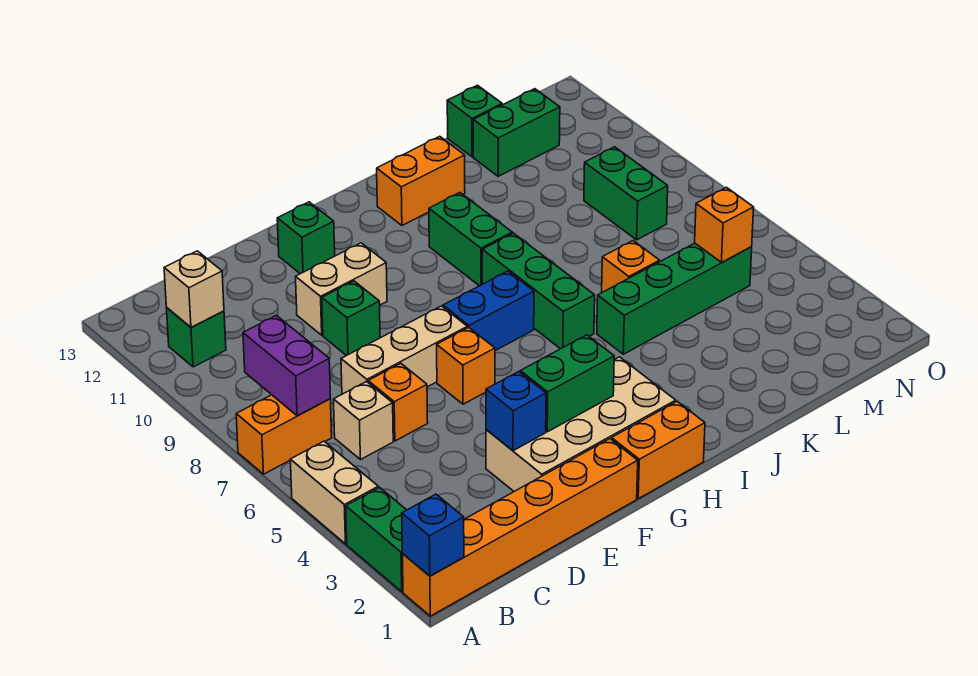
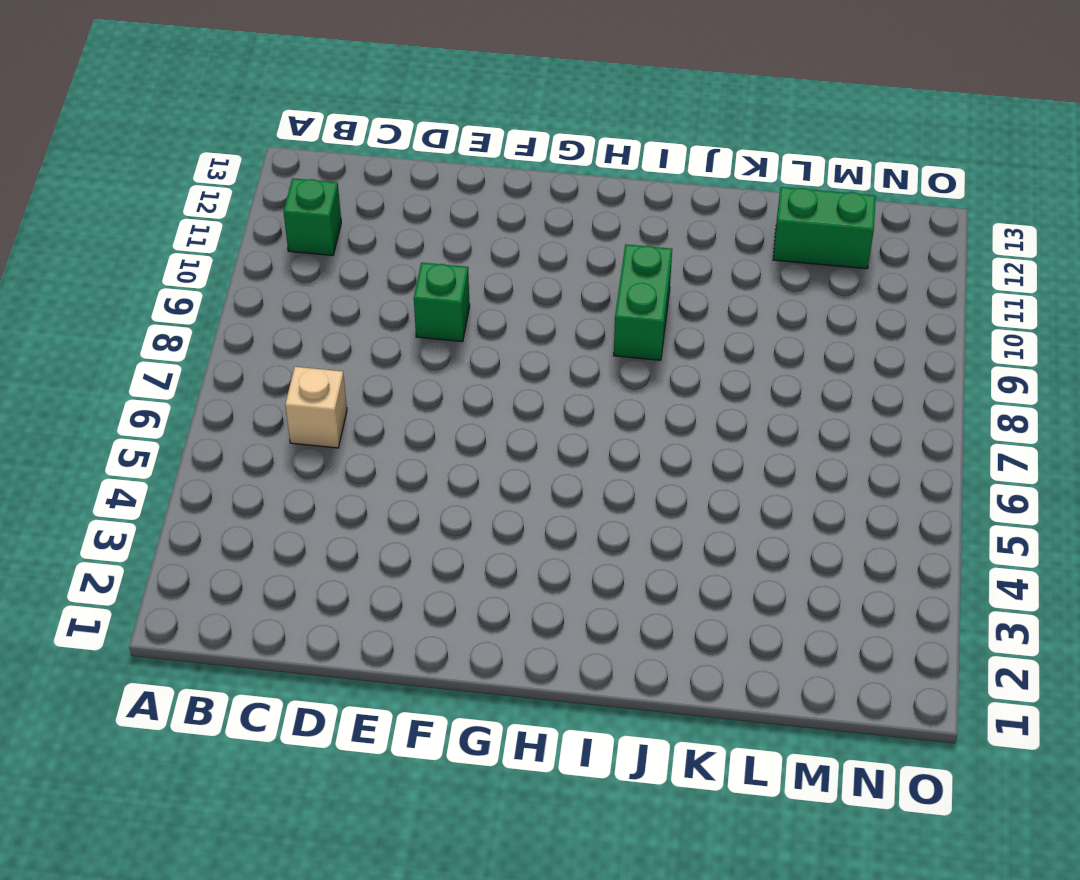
none -> orange brick A1:F1 level 1
none -> green brick A2:A3 level 1
none -> tan brick A4:A5 level 1

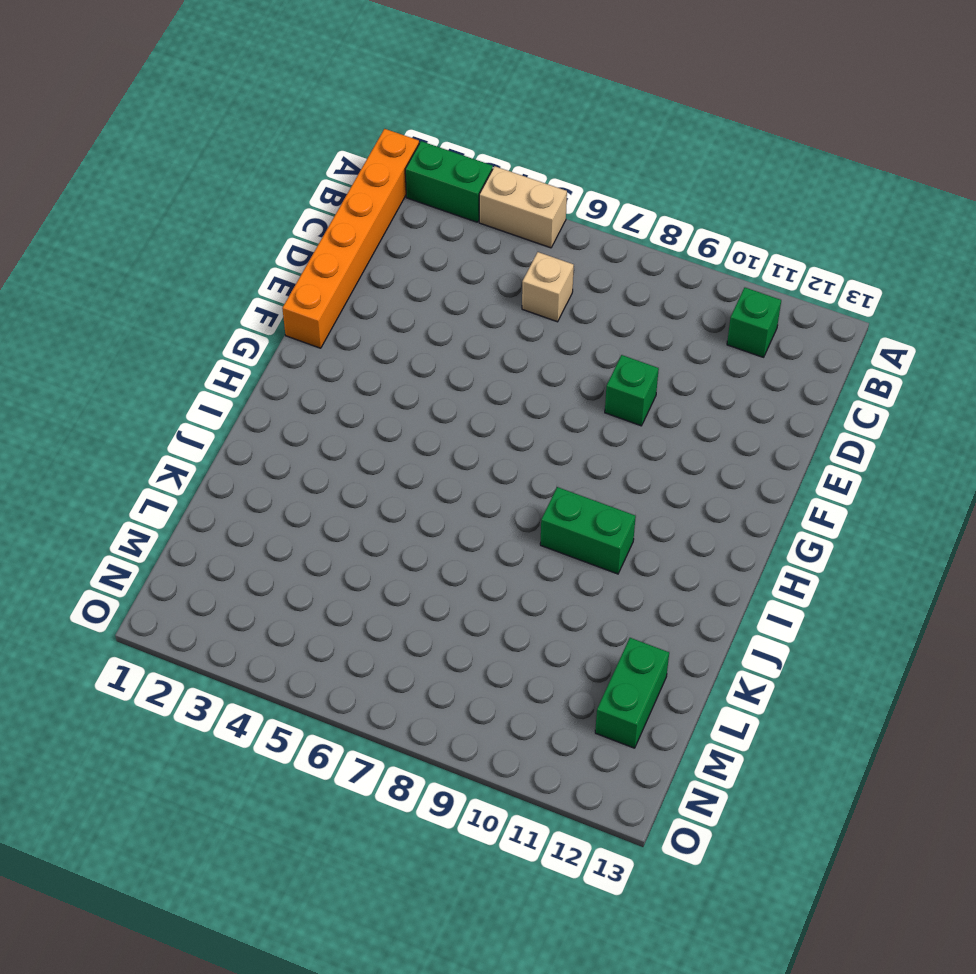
none -> orange brick A7:B7 level 1
none -> orange brick D6 level 1
none -> tan brick D7:F7 level 1

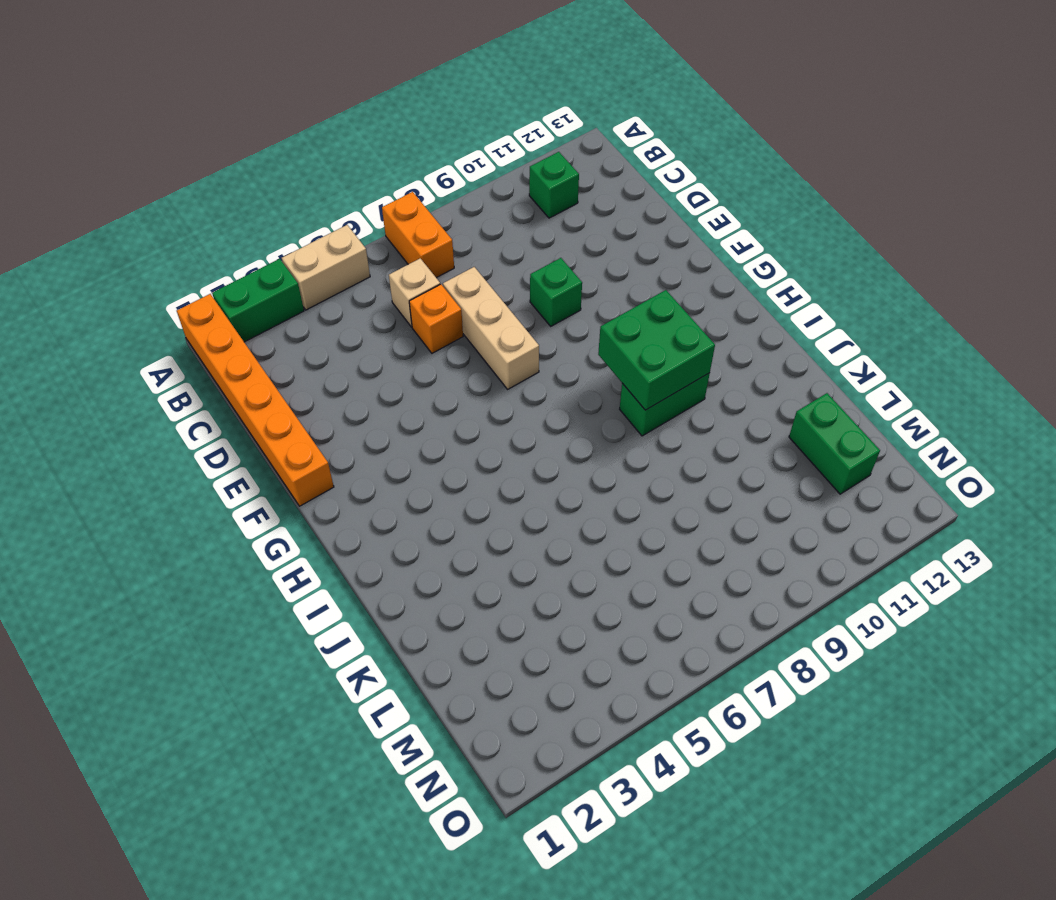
green brick H9:I10 level 2 -> none
none -> tan brick E2:H3 level 1
none -> tan brick E10:F10 level 1
none -> orange brick F6 level 1

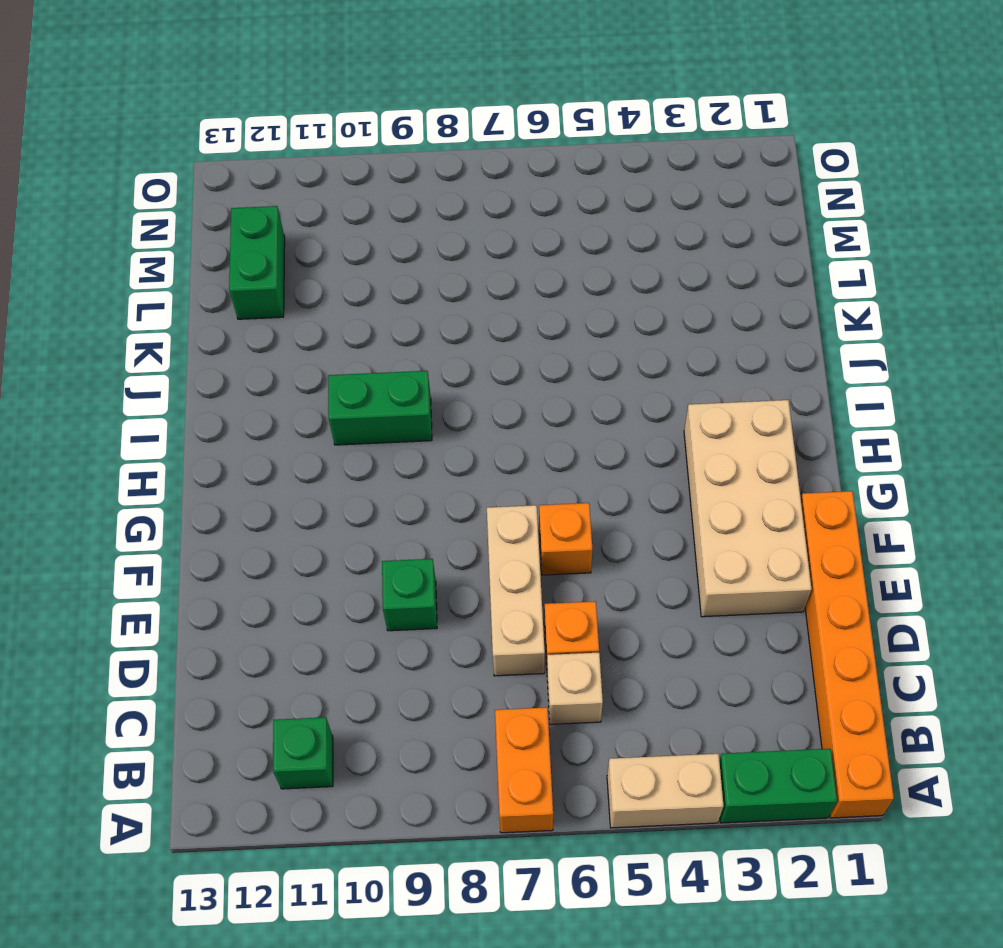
none -> tan brick E10:F10 level 1
none -> green brick F12 level 1
none -> orange brick G1:H1 level 1

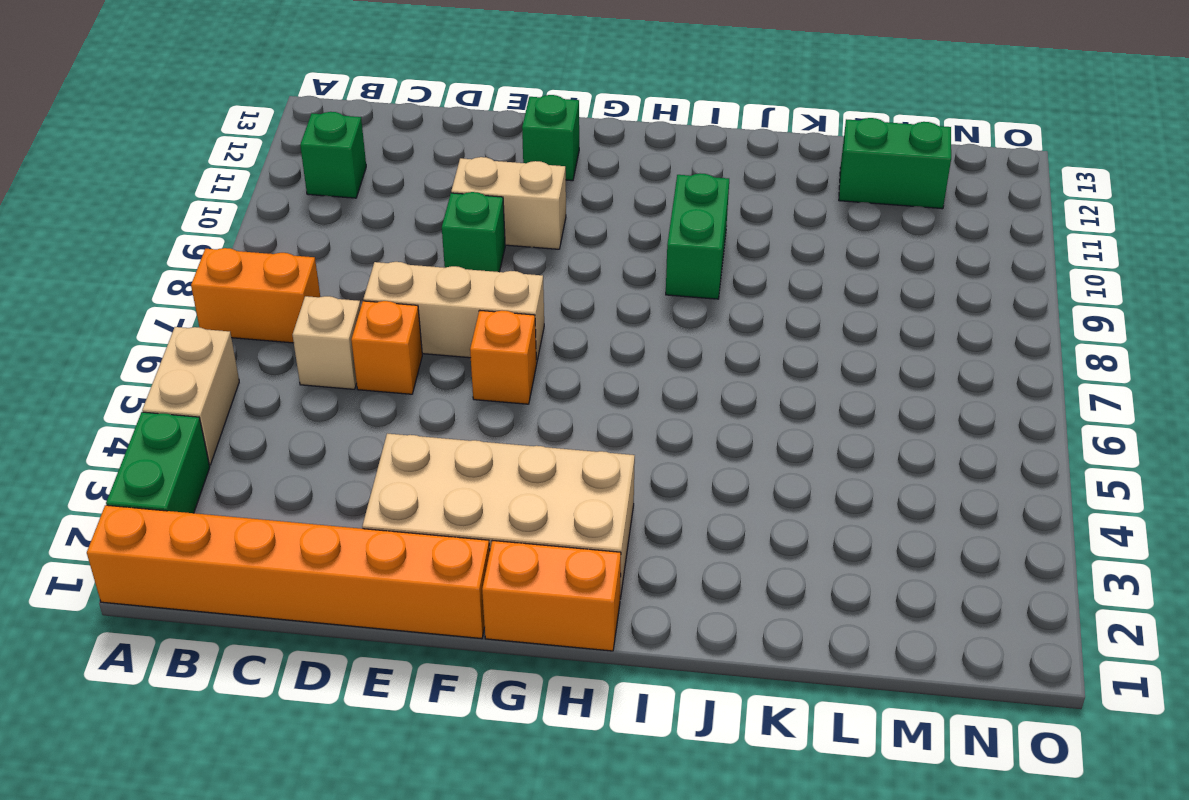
none -> blue brick G7:H7 level 1
none -> green brick I6:I8 level 1
none -> orange brick I12:J12 level 1

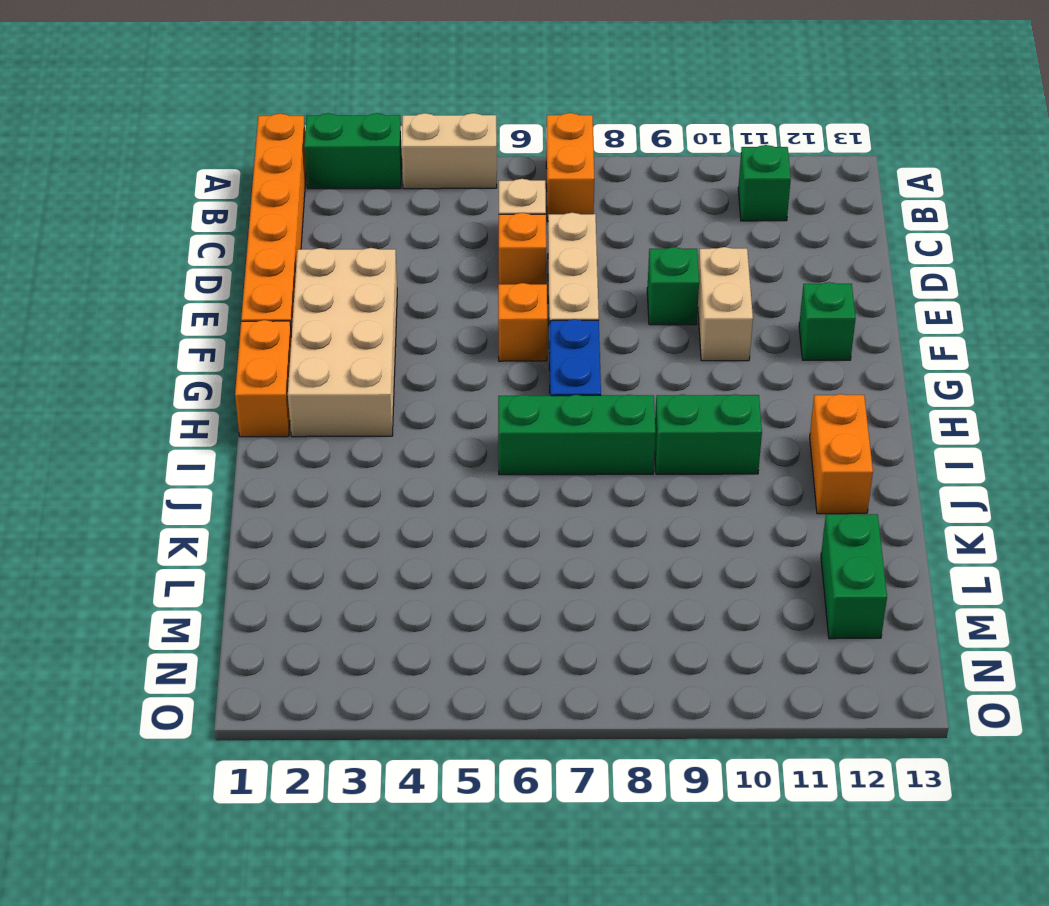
none -> green brick J5:M5 level 1
none -> orange brick K6 level 1
none -> green brick L13 level 1

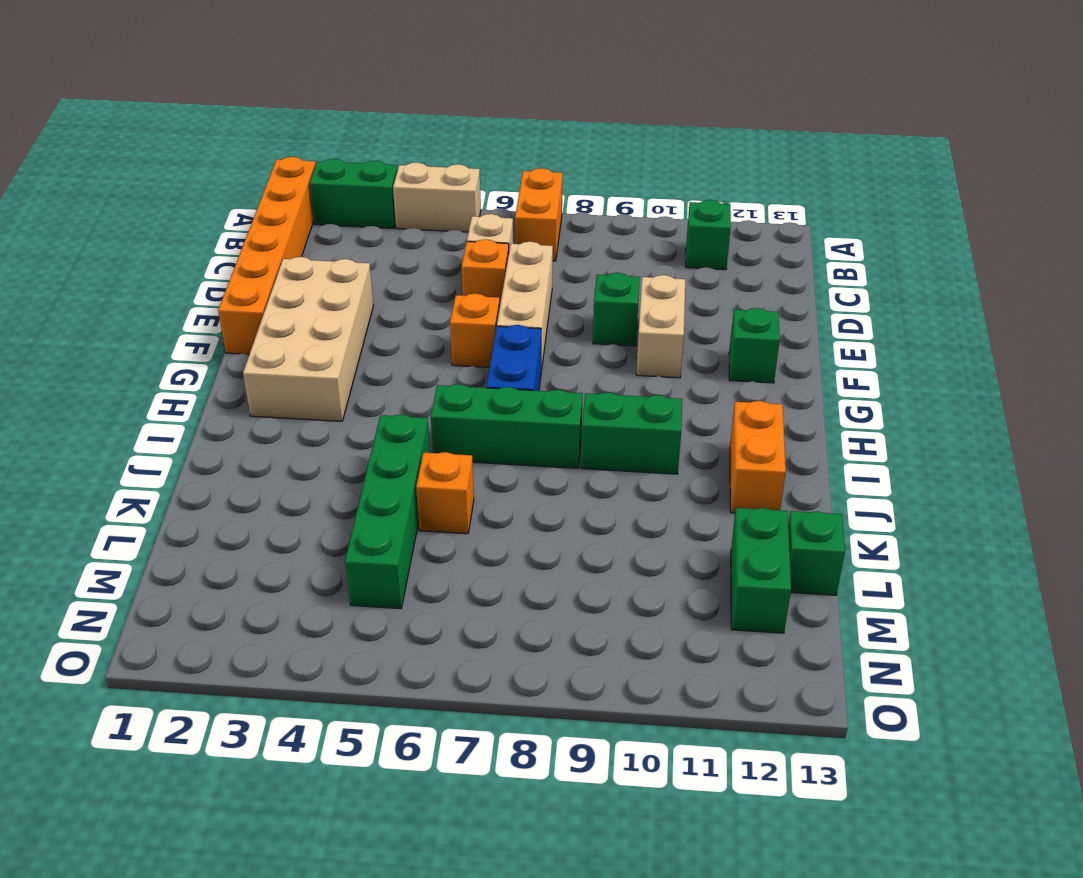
none -> orange brick G1:H1 level 1
none -> green brick M8:M9 level 1
none -> blue brick A1 level 2

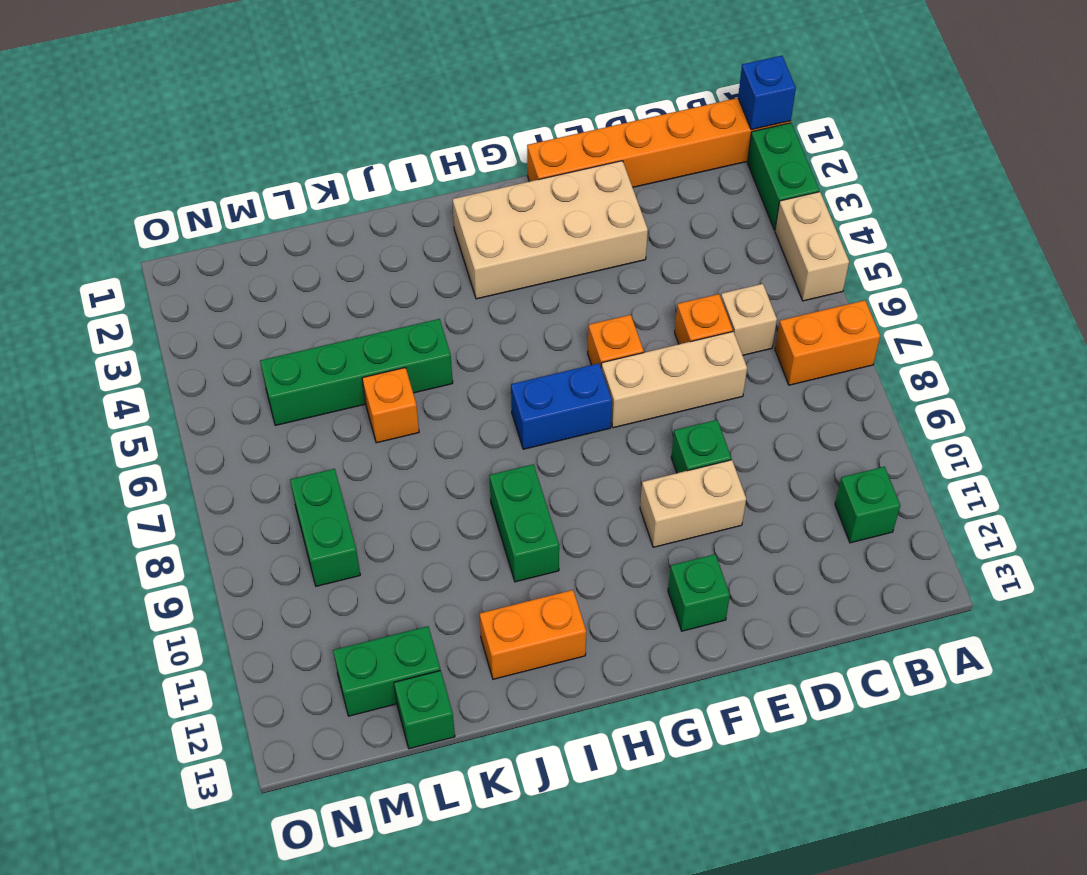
none -> orange brick G1:H1 level 1
none -> green brick I6:I8 level 1
none -> purple brick B7:B8 level 2

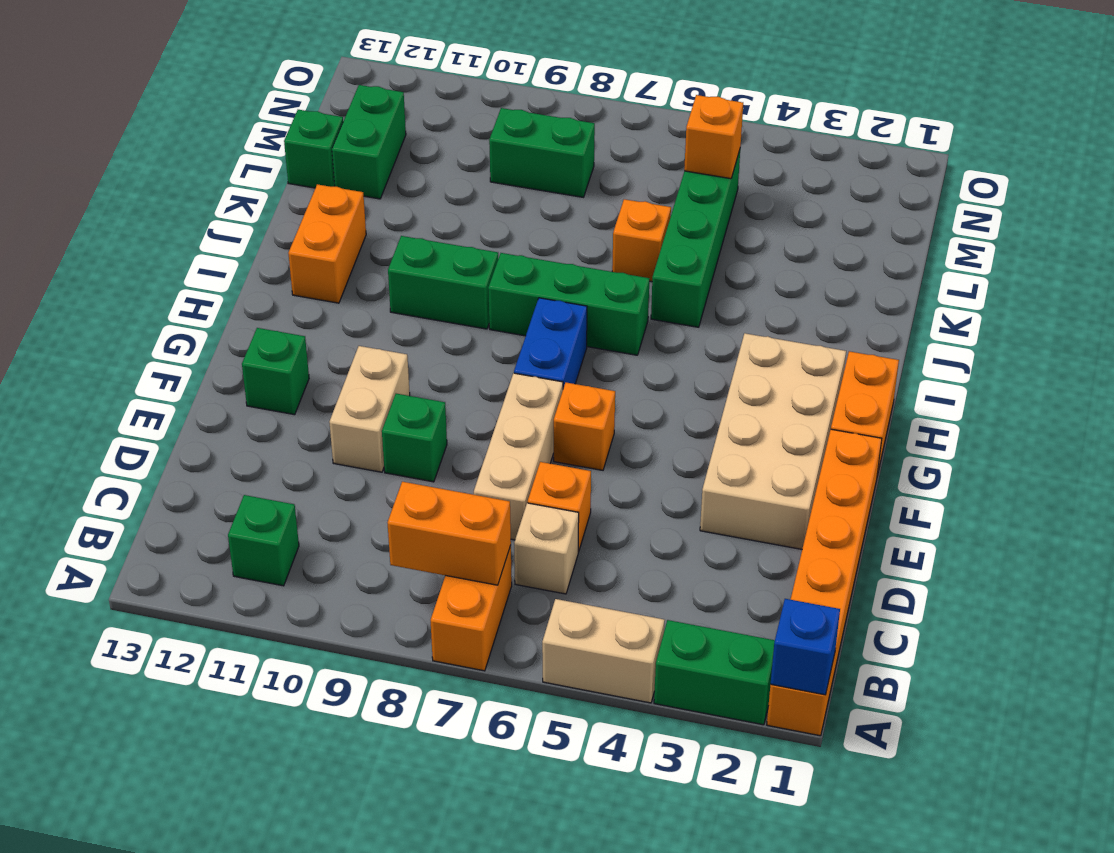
orange brick B7:B8 level 2 -> purple brick B7:B8 level 2
none -> tan brick B11 level 2
none -> blue brick E3 level 2
none -> green brick F3:G3 level 2

